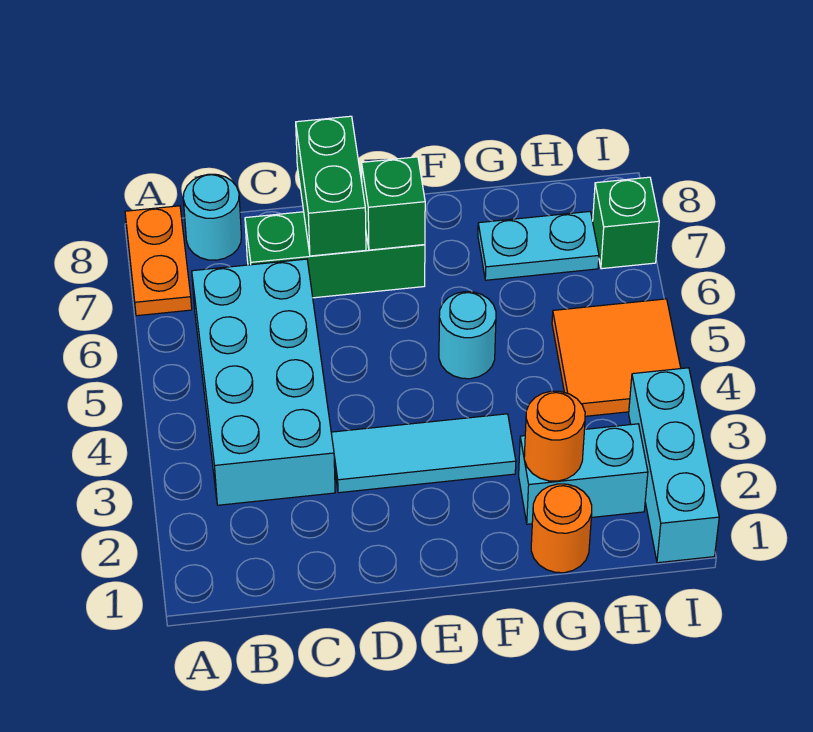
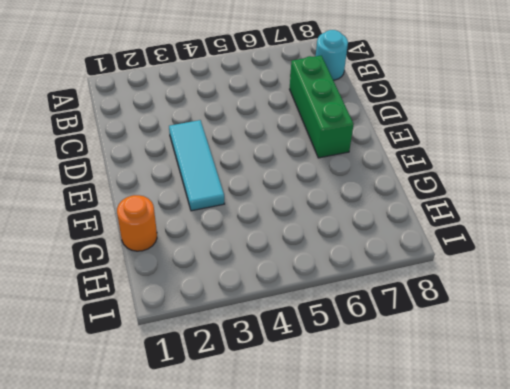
none -> orange plate A7:A8 level 1
none -> cyan brick B3:C6 level 1
none -> cyan round brick F5 level 1

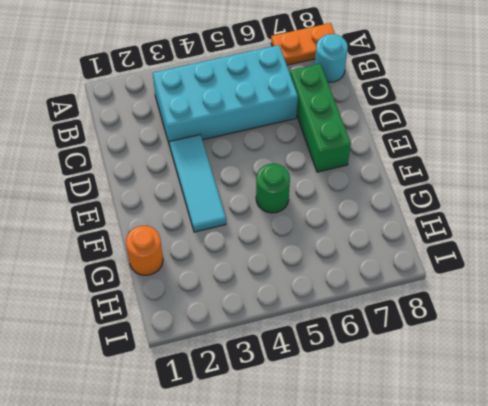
green round brick F5 level 1 -> cyan round brick F5 level 1
none -> cyan brick G2:H2 level 1
none -> cyan plate G7:H7 level 1
none -> orange tile H4:I5 level 1

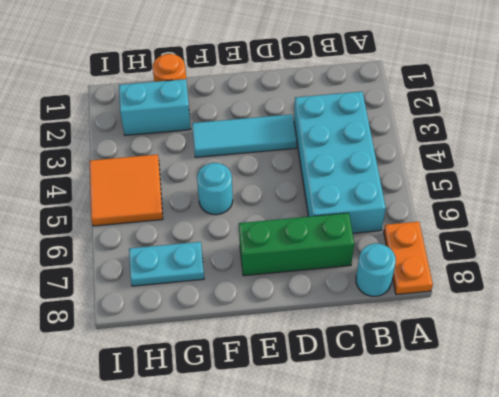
none -> cyan brick I1:I3 level 1
none -> green brick I7 level 1
none -> green brick D7:D8 level 2

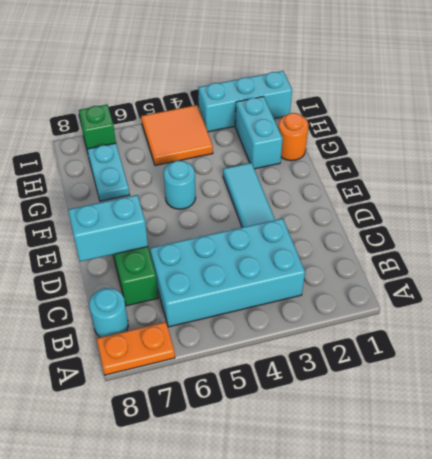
cyan brick D7:D8 level 2 -> green brick D7:D8 level 2
none -> green brick E7 level 2
none -> orange round brick G2 level 2

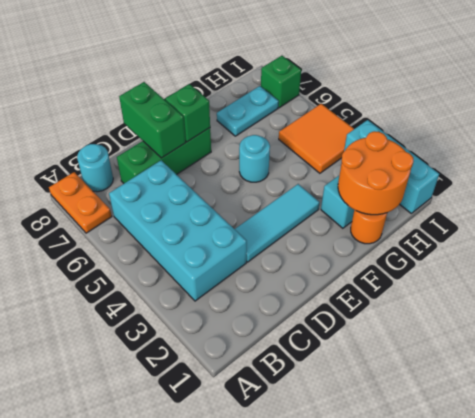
orange round brick G1:H2 level 2 -> orange round brick G2 level 2

